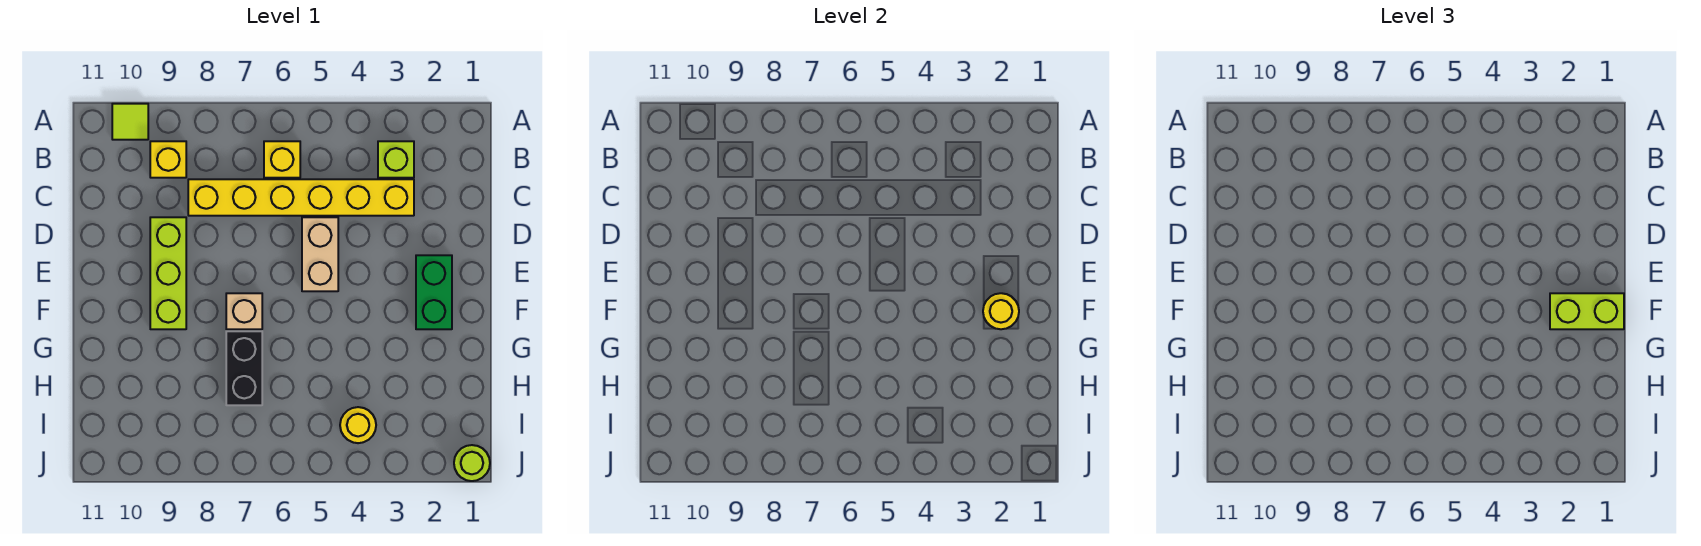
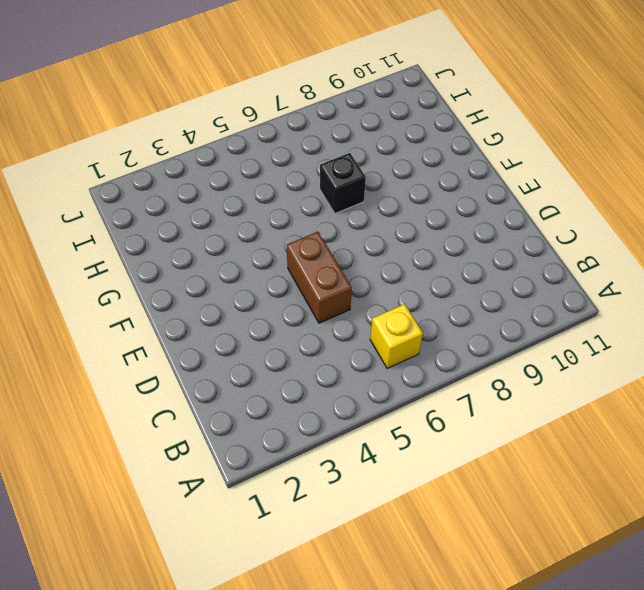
brown brick D5:E5 level 1 -> tan brick D5:E5 level 1
black brick G7 level 1 -> black brick G7:H7 level 1
none -> lime tile A10 level 1
none -> lime brick B3 level 1
none -> yellow brick B9 level 1

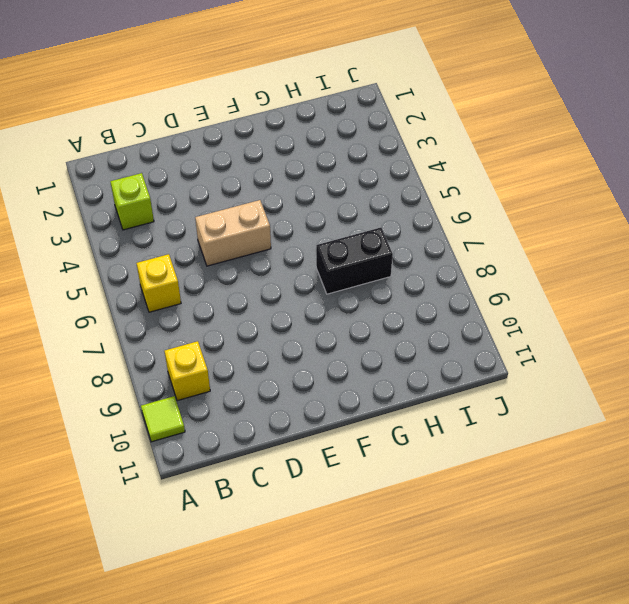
none -> yellow brick C3:C8 level 1
none -> lime brick D9:F9 level 1
none -> green brick E2:F2 level 1

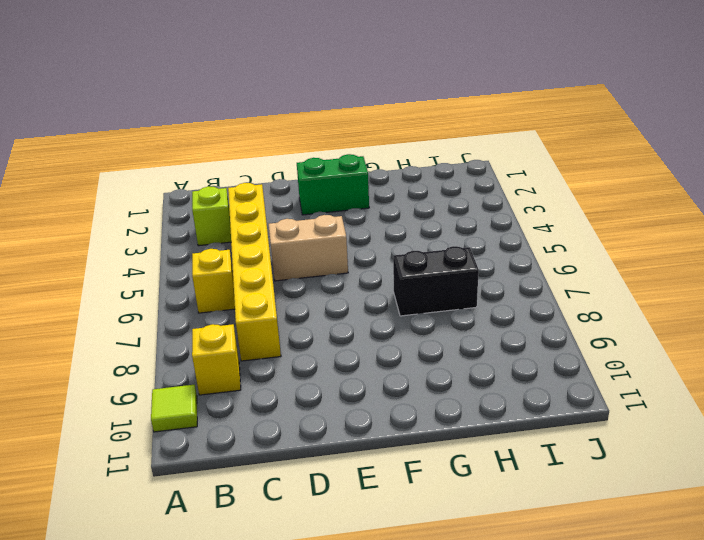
none -> lime brick D9:F9 level 1
none -> tan brick F7 level 1
none -> yellow round brick I4 level 1

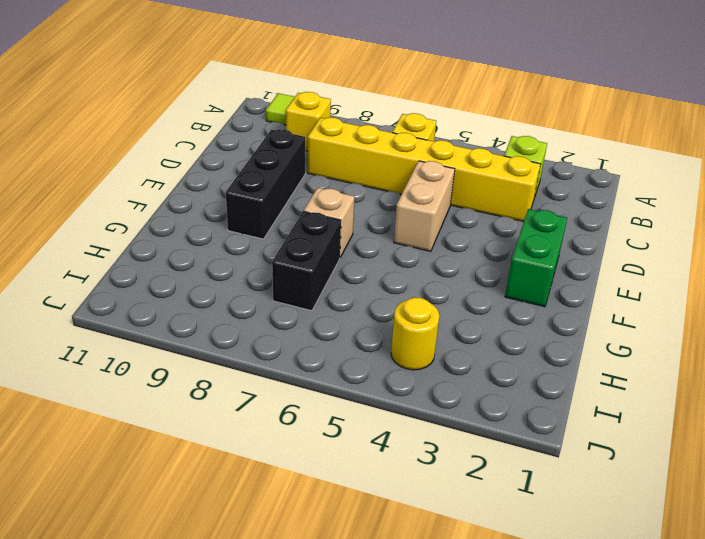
black brick D9:F9 level 1 -> lime brick D9:F9 level 1
none -> lime round brick J1 level 1
none -> yellow round brick F2 level 2
none -> lime brick F1:F2 level 3

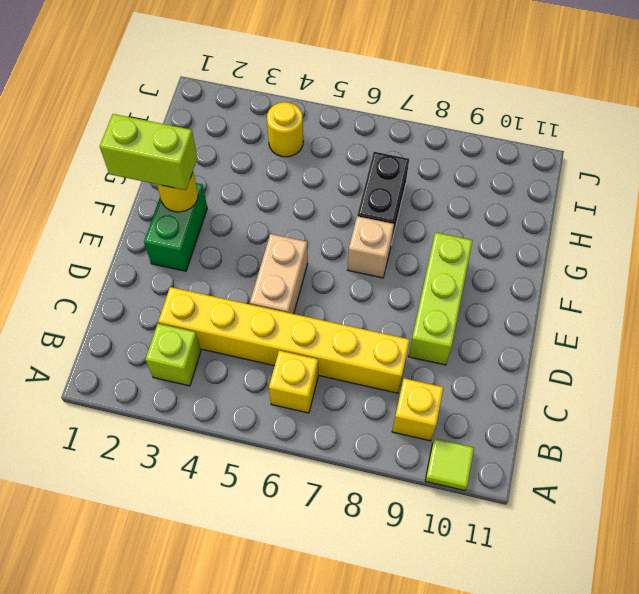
none -> lime round brick J1 level 1

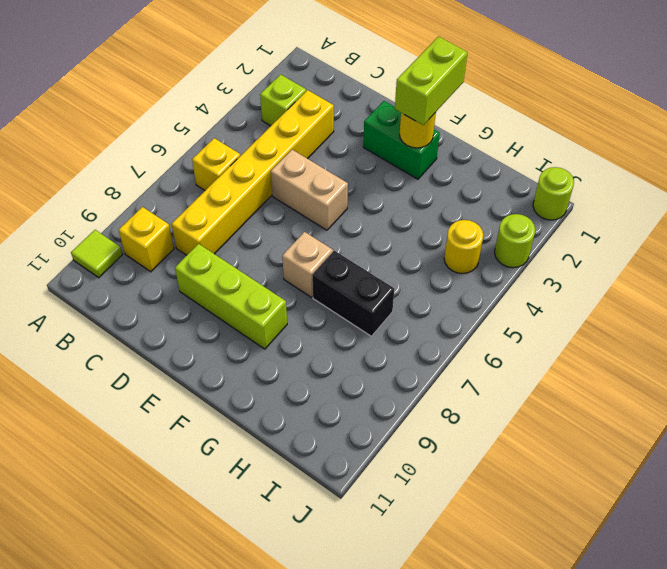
lime round brick J3 level 1 -> none

